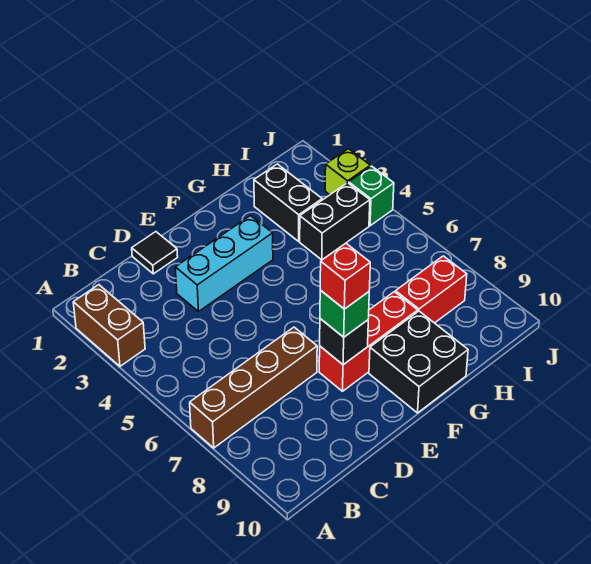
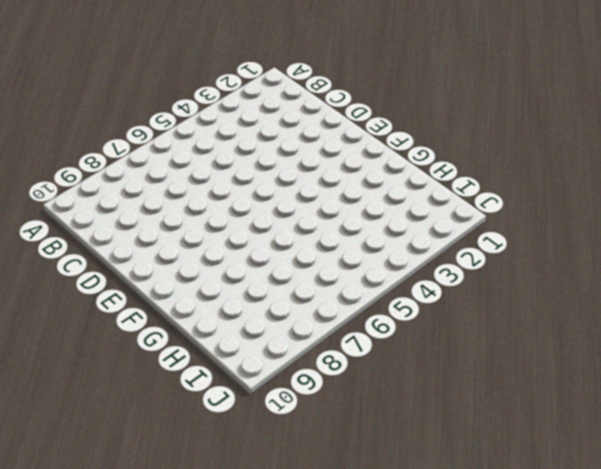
none -> brown brick A2:A3 level 1
none -> brown brick A7:D7 level 1
none -> black tile D1 level 1

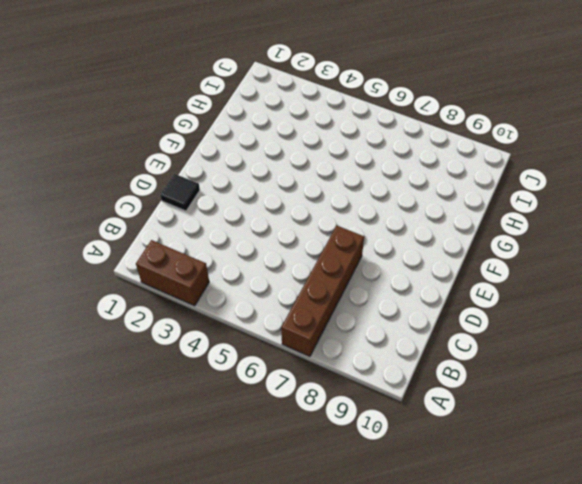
none -> cyan brick D3:F3 level 1
none -> red brick E8:G8 level 1
none -> black brick F9:G10 level 1

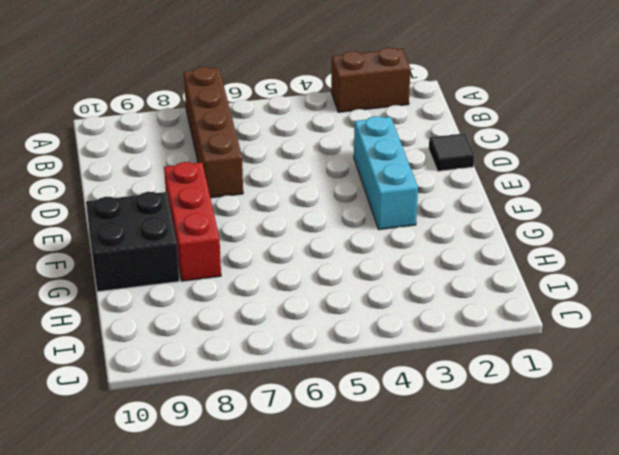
none -> black brick H2:H3 level 1
none -> black brick H4:I4 level 1
none -> red brick H8:I8 level 1

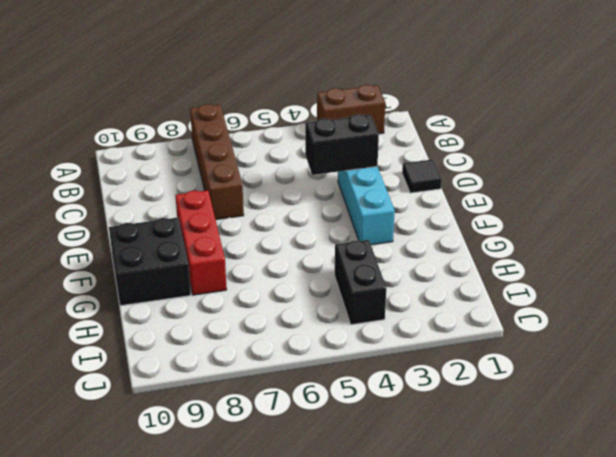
black brick D3:D4 level 2 -> black brick H2:H3 level 1
none -> red brick H8:I8 level 1
none -> lime brick J3 level 1
none -> green brick J4 level 1

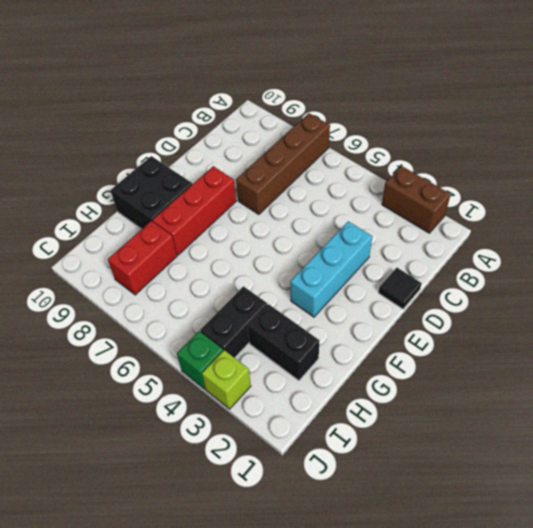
none -> black brick E8 level 2
none -> green brick E8 level 3
none -> red brick E8 level 4

